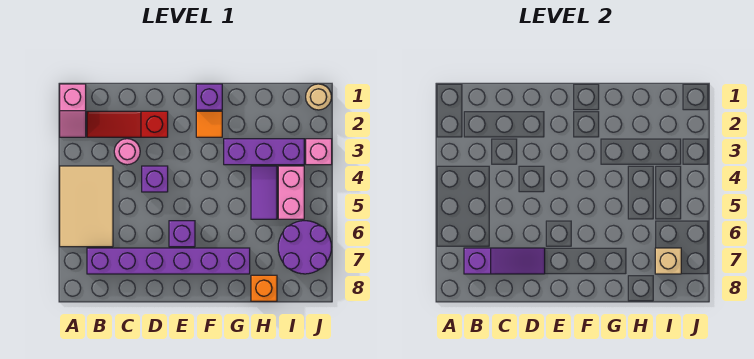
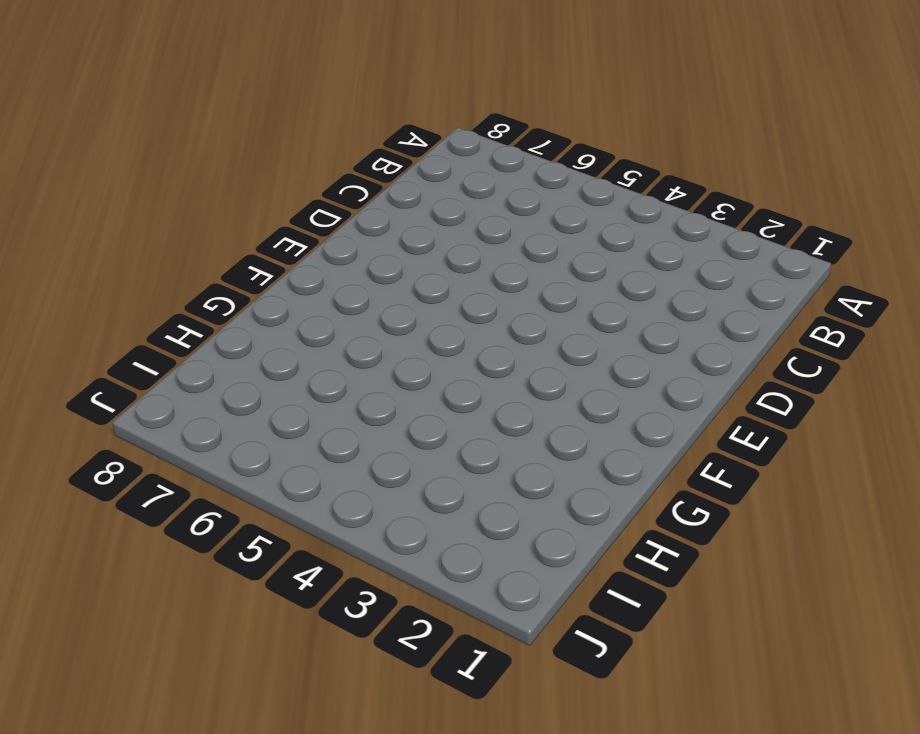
none -> pink slope A1:A2 level 1 top 1
none -> tan tile A4:B6 level 1
none -> red slope B2:D2 level 1 top D

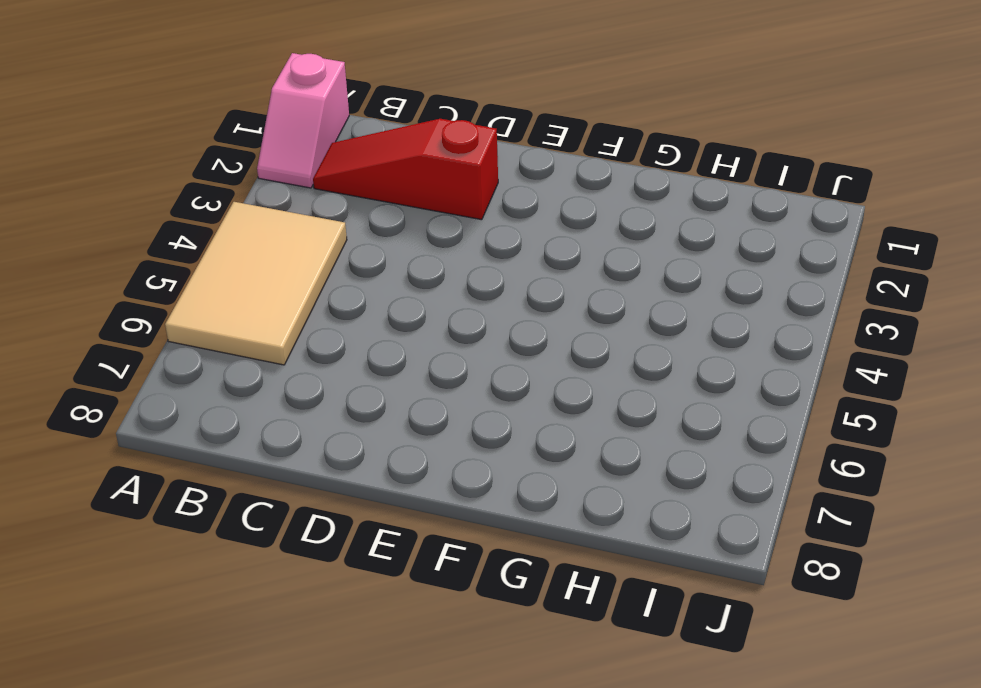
none -> purple brick B7:G7 level 1
none -> pink round brick C3 level 1
none -> purple brick D4 level 1

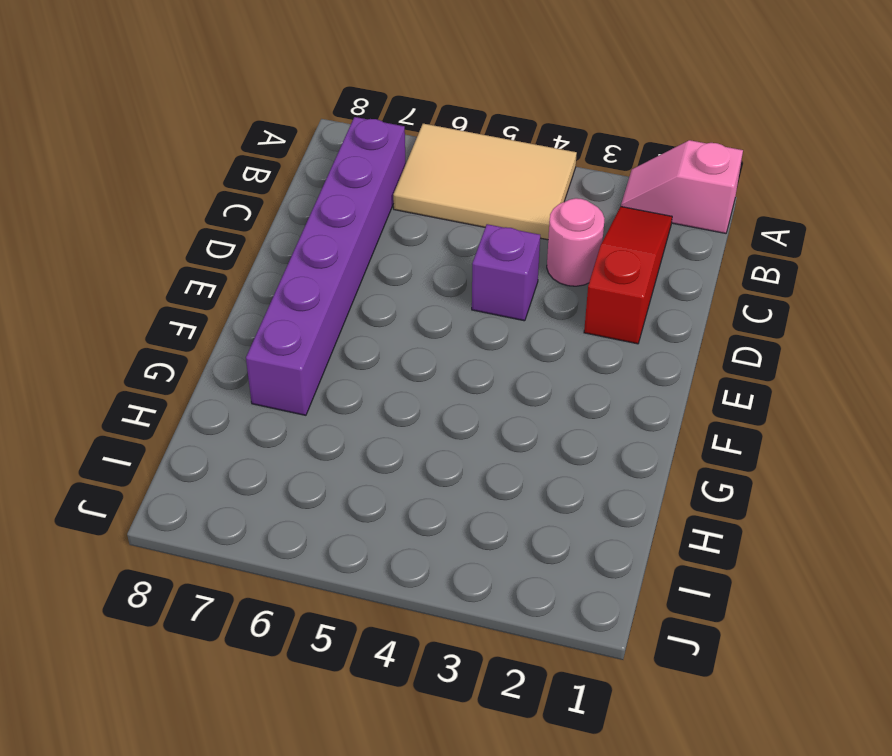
none -> purple brick E6 level 1
none -> purple brick F1 level 1
none -> orange tile F2 level 1

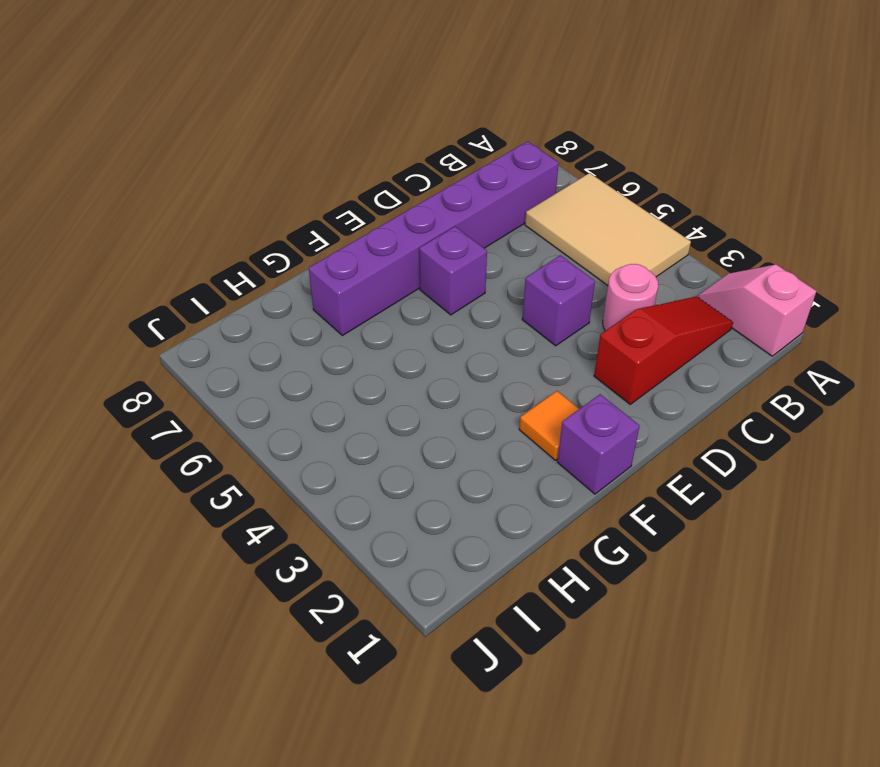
none -> purple brick G3:I3 level 1
none -> purple tile H4:H5 level 1
none -> orange brick H8 level 1

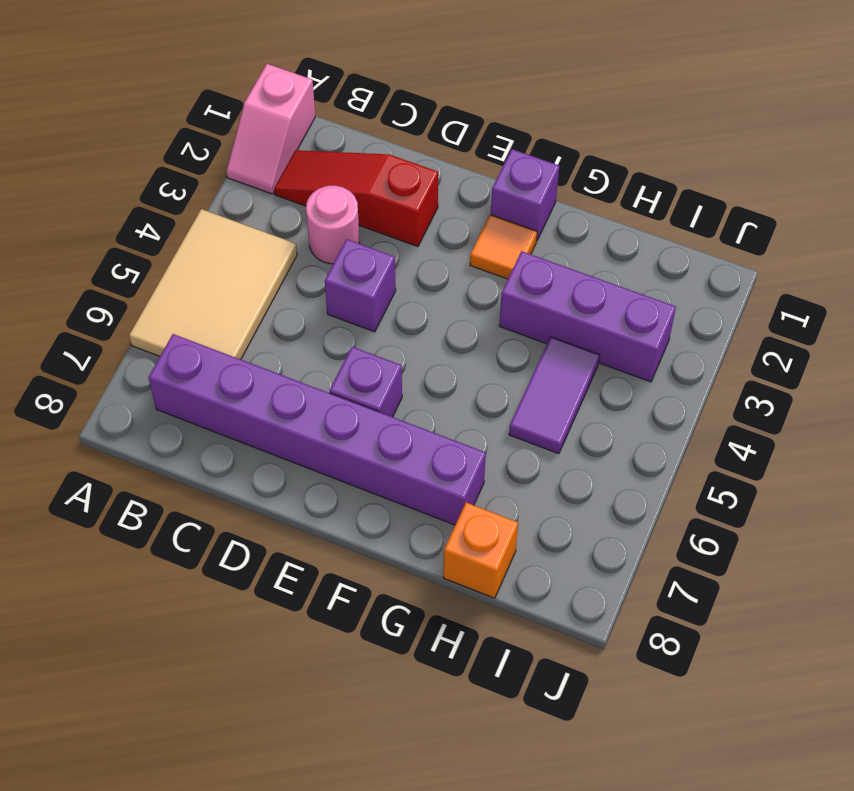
none -> pink brick I4:I5 level 1
none -> purple round brick I6:J7 level 1
none -> tan round brick J1 level 1

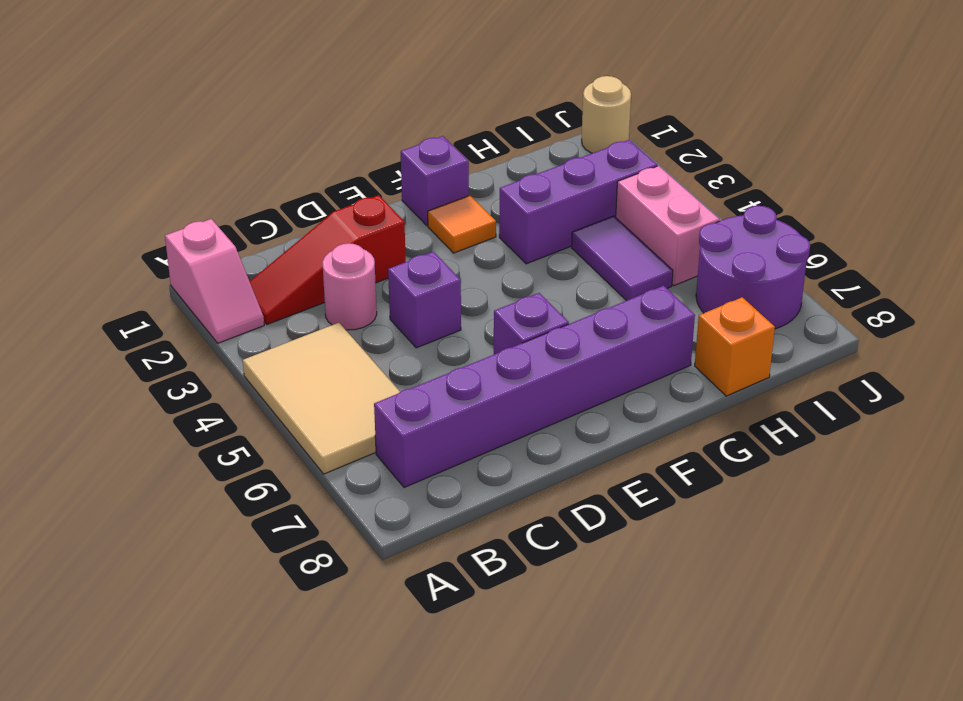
none -> pink brick J3 level 1
none -> purple slope B7:D7 level 2 top B
none -> tan brick I7 level 2

